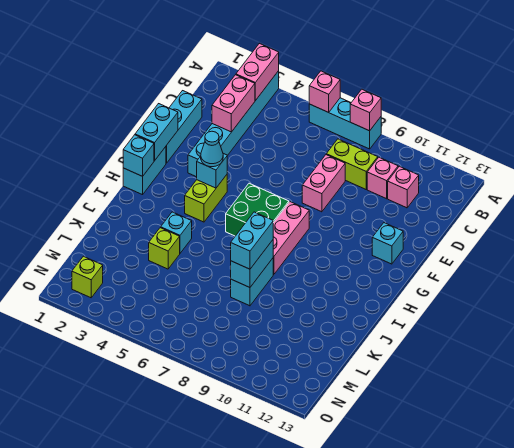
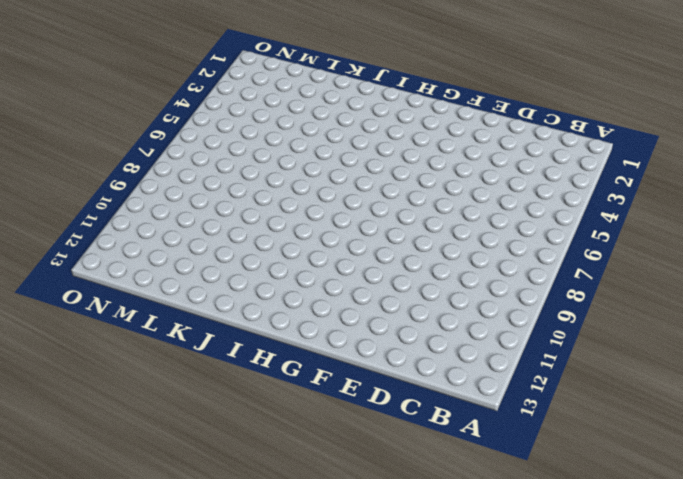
none -> cyan brick A3:F3 level 1
none -> cyan brick A6:A8 level 1
none -> lime brick C8:C9 level 1

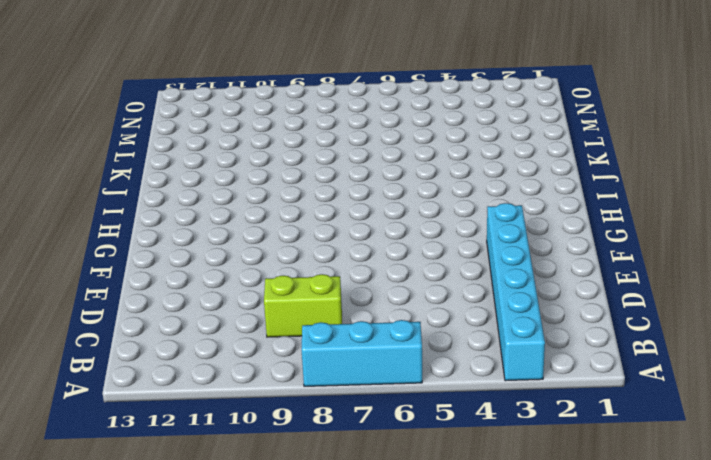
none -> pink brick C10 level 1
none -> pink brick C11 level 1
none -> cyan brick D1:F1 level 1

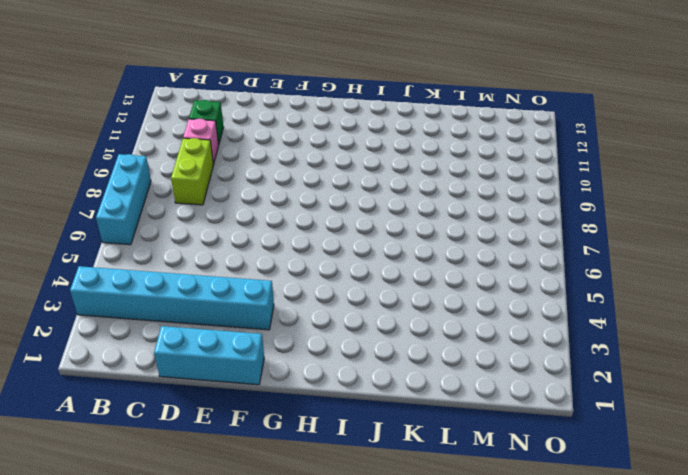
green brick C11 level 1 -> pink brick C11 level 1
none -> pink brick D8:E8 level 1
none -> cyan brick F12 level 1
none -> cyan brick G1:H1 level 1

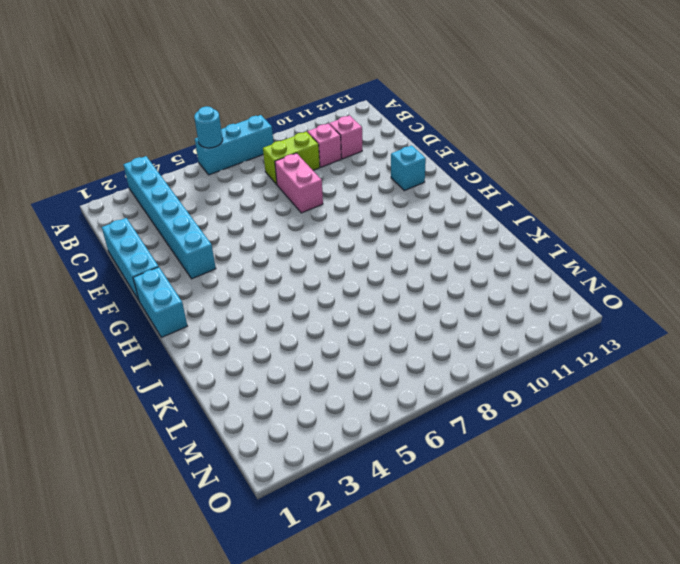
cyan round brick A6 level 2 -> pink brick A6 level 2
none -> lime brick G4:H4 level 1
none -> green brick G6:H7 level 1
none -> pink brick G8:I8 level 1

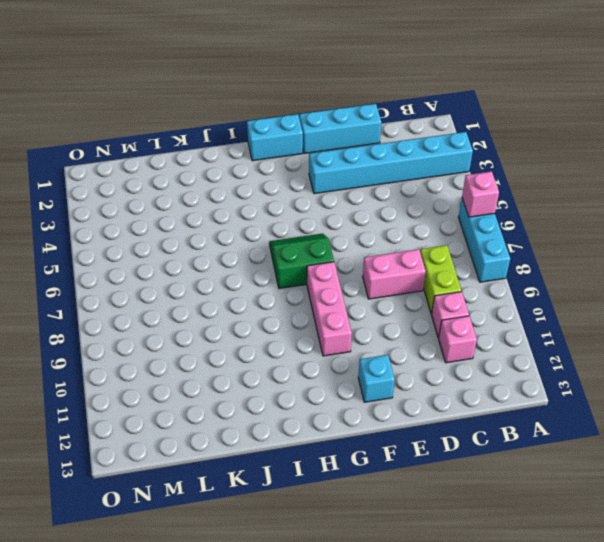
green slope G6:H7 level 1 top 7 -> green brick G6:H7 level 1
pink brick G8:G10 level 1 -> pink brick G8:I8 level 1
none -> lime brick G4:H4 level 1
none -> cyan brick J4 level 1
none -> cyan brick J8:K8 level 1

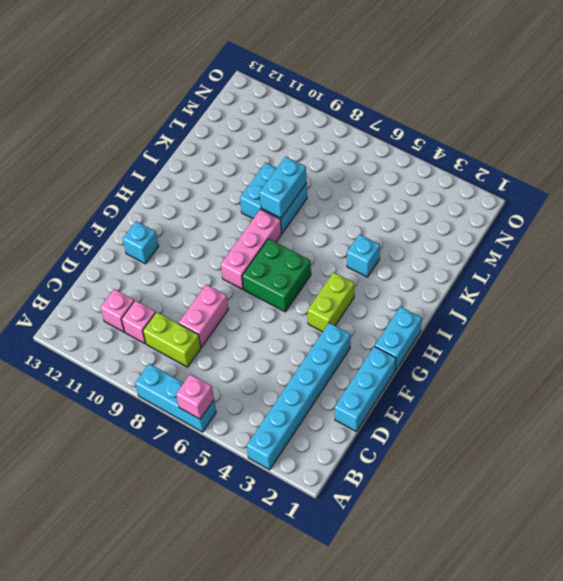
cyan brick J8:K9 level 1 -> cyan brick J8:K8 level 1
none -> lime brick K4 level 1
none -> lime brick N2 level 1
none -> pink brick A3:B3 level 2

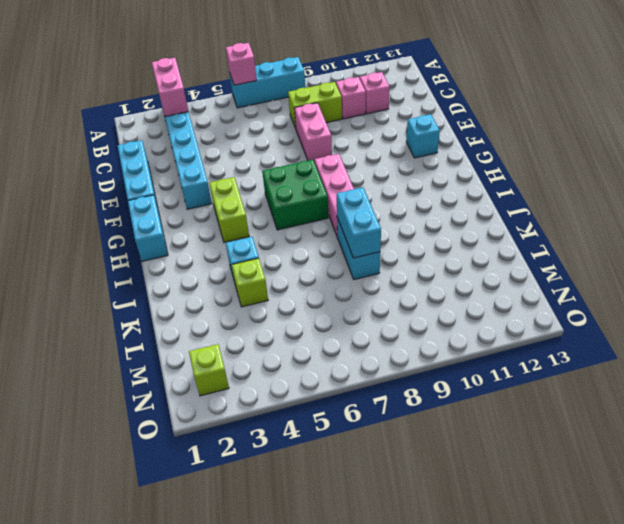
none -> pink brick A8 level 2
none -> pink brick C3:D3 level 2
none -> cyan brick F1:G1 level 2

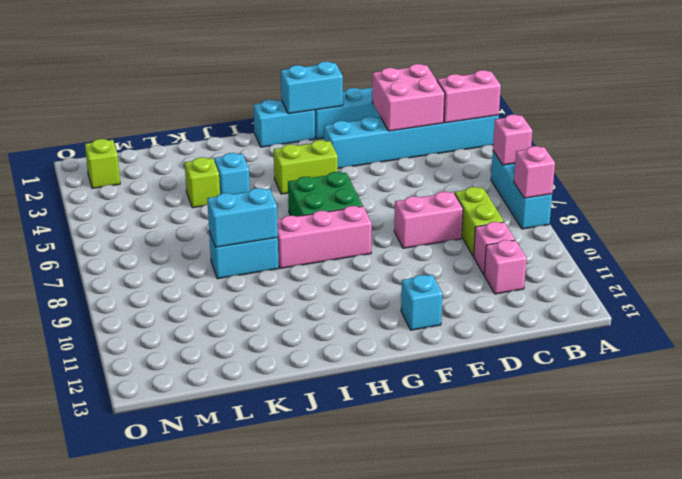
pink brick C2:D3 level 2 -> pink brick C3:D3 level 2
none -> cyan brick G4 level 2
none -> cyan brick H1 level 2
none -> cyan cone G4 level 3

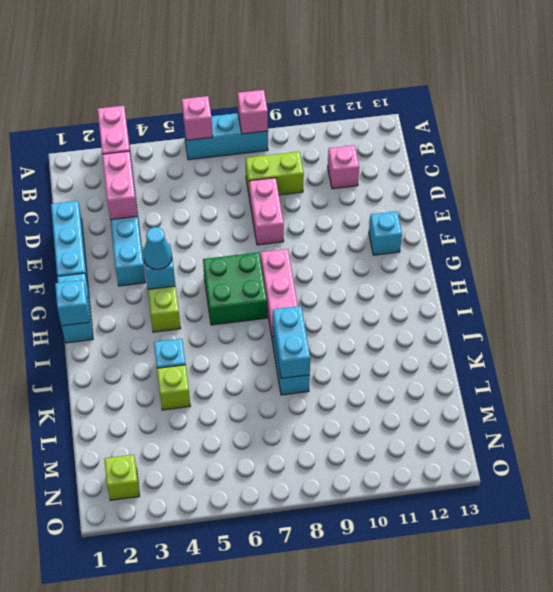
none -> pink brick C10 level 1
none -> cyan brick F1:G1 level 2
none -> cyan brick J8:K8 level 3

